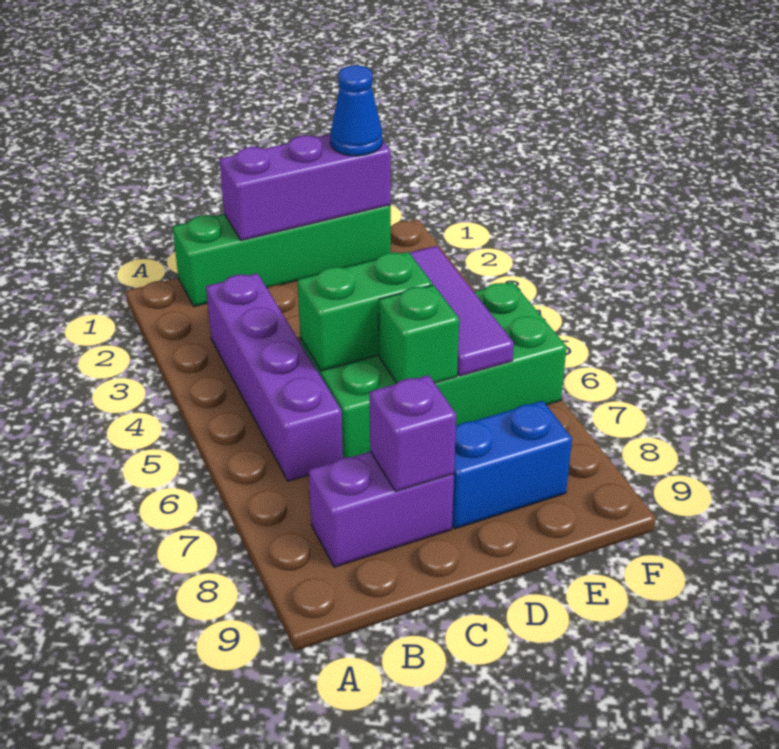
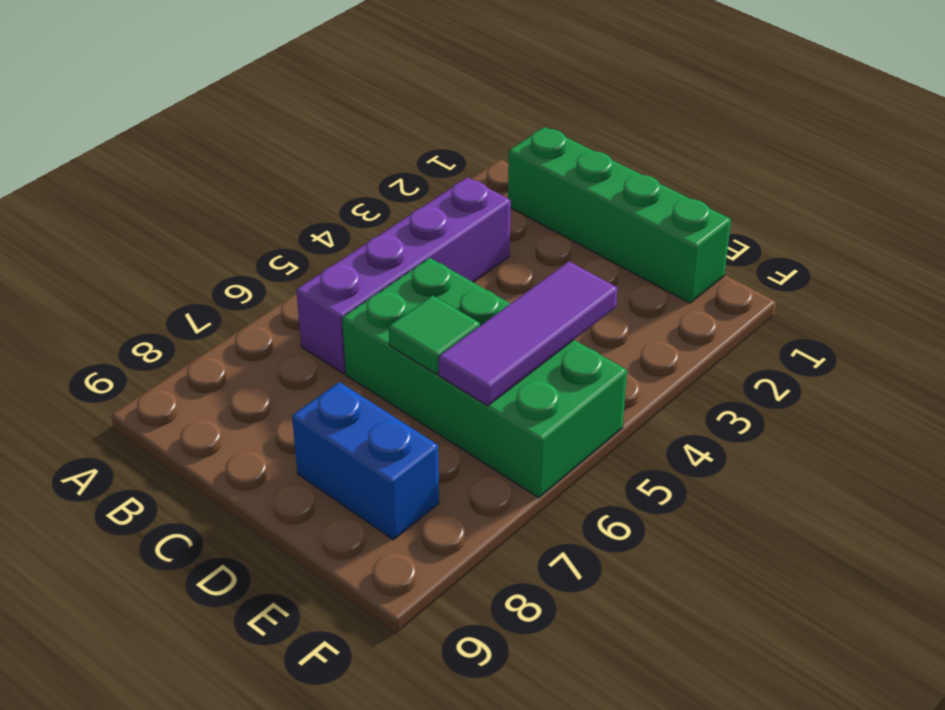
green tile D6 level 2 -> green brick D6 level 2
none -> purple brick B8:C8 level 1
none -> purple brick C1:E1 level 2

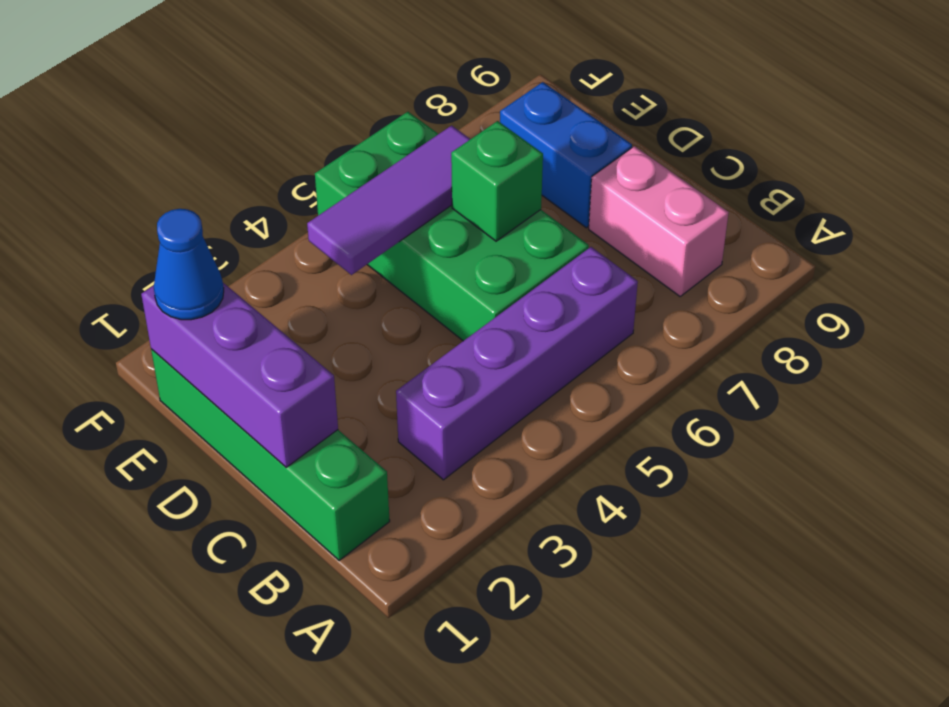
pink brick B8:C8 level 1 -> purple brick B8:C8 level 1
none -> green brick C5:D5 level 2
none -> purple brick C8 level 2

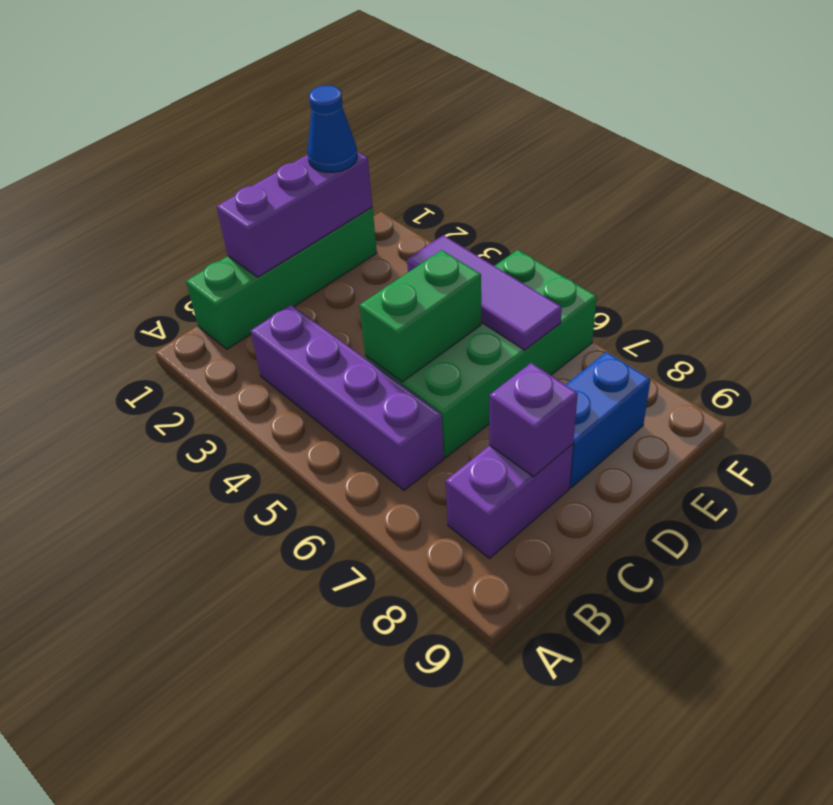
none -> green brick D6 level 2

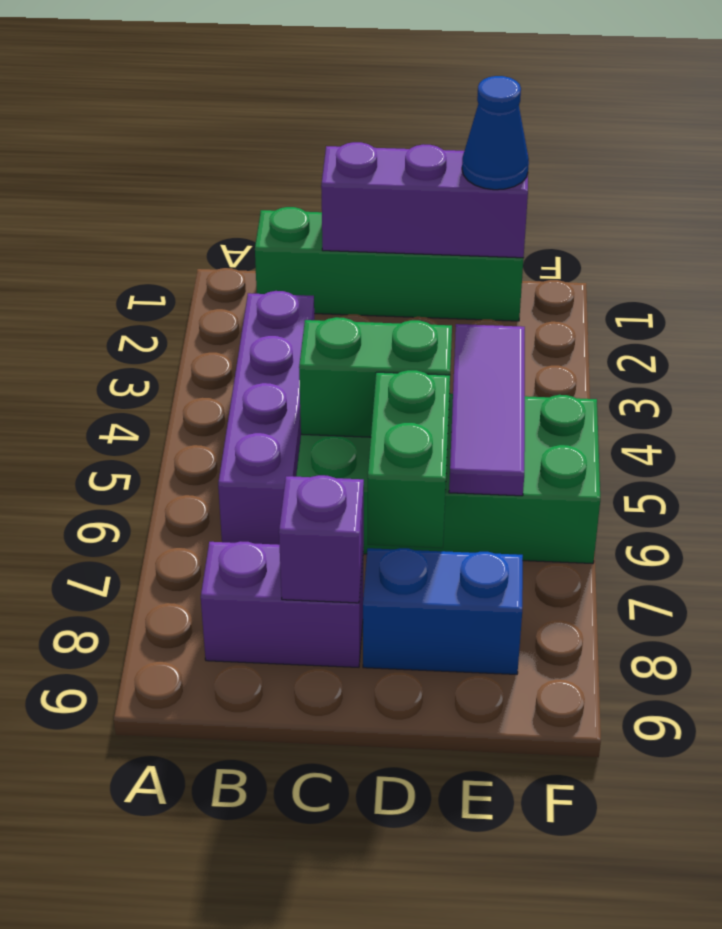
green brick D6:D7 level 2 -> green brick D6 level 2

